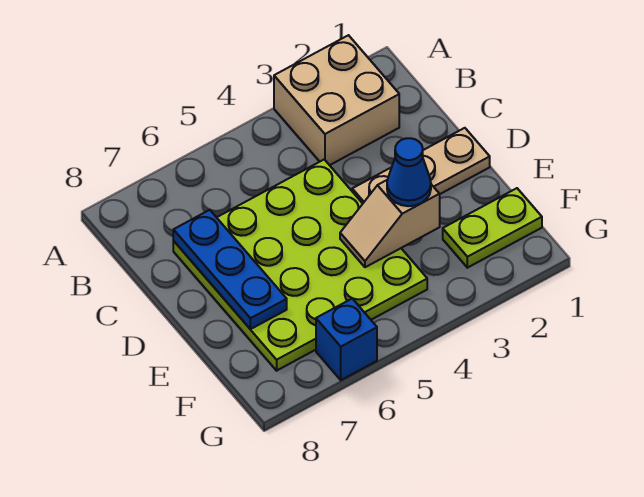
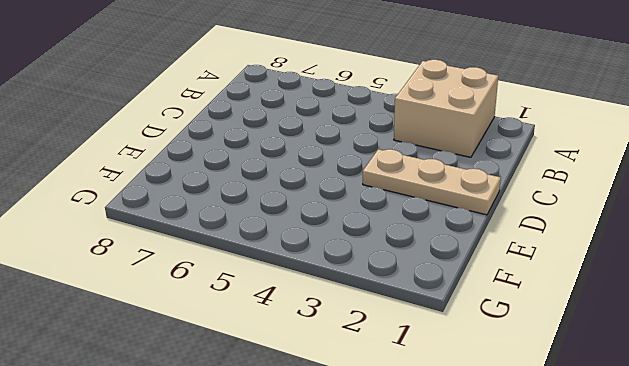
none -> lime plate C4:F7 level 1
none -> lime plate F1:F2 level 1

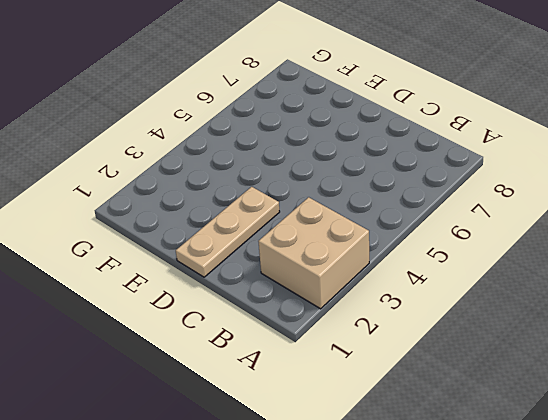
none -> lime plate C4:F7 level 1
none -> lime plate F1:F2 level 1

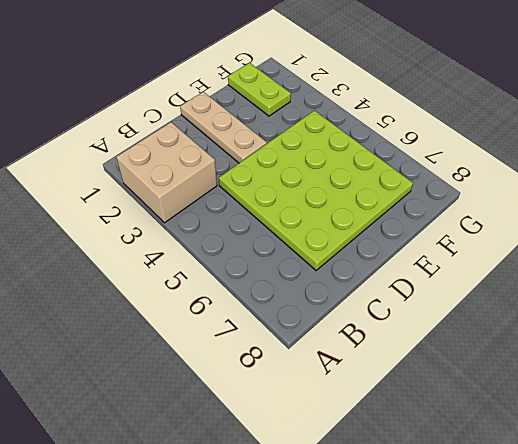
none -> blue brick G6 level 1
none -> blue plate C7:E7 level 2

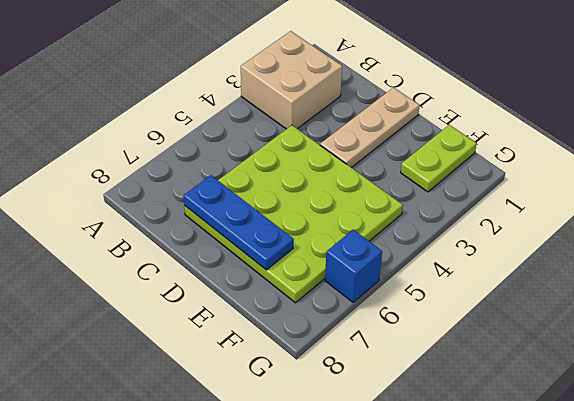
none -> tan slope E3:E4 level 2 top 3
none -> blue cone E3 level 3

